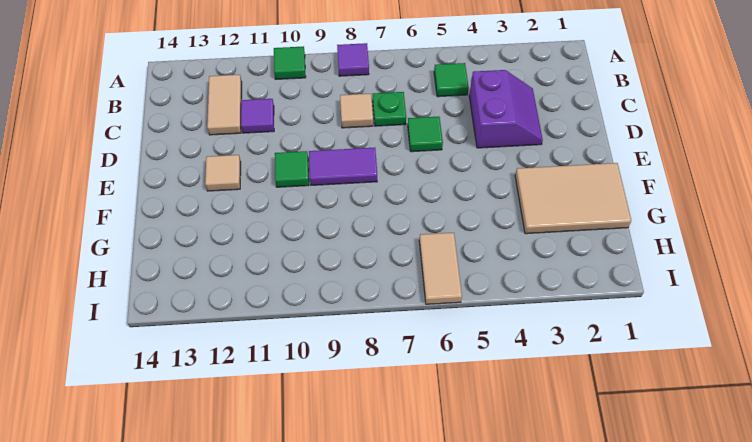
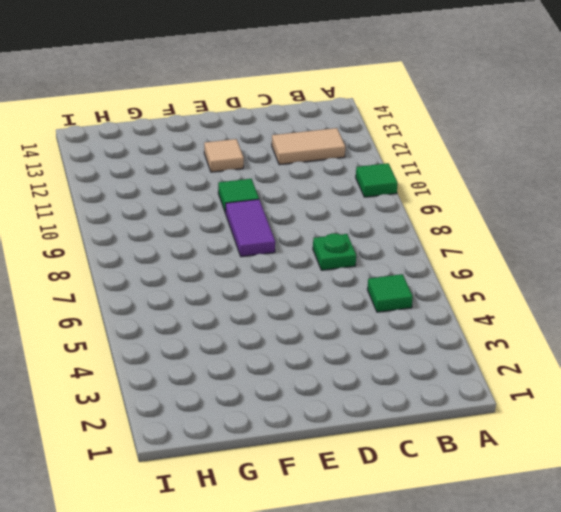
none -> purple tile A8 level 1
none -> purple slope C3:D4 level 1 top 4
none -> tan tile C8 level 1

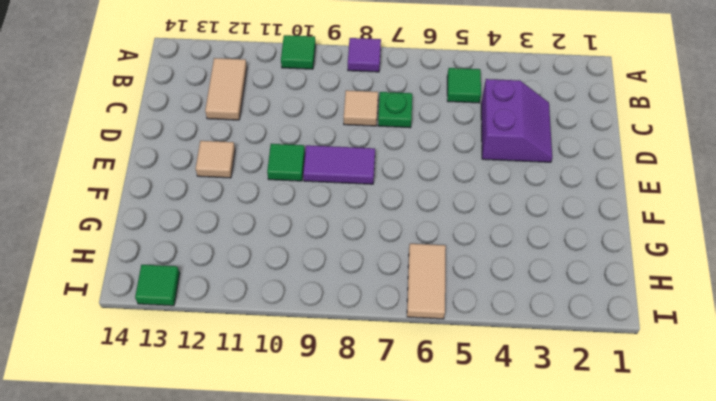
green tile I13 level 1 -> green tile D6 level 1
none -> purple tile C11 level 1
none -> tan tile F1:G3 level 1

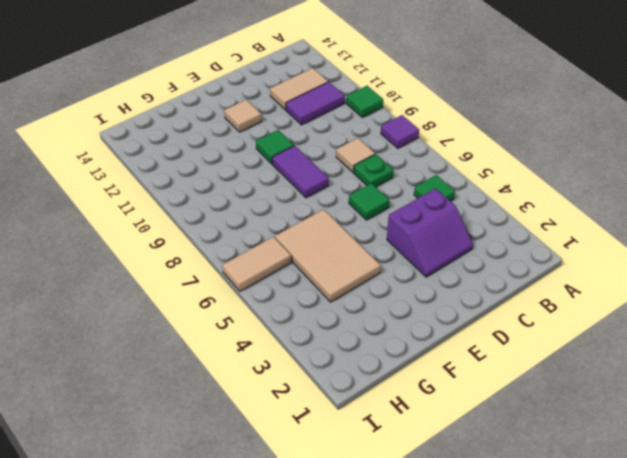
purple tile B11:C11 level 1 -> purple tile C11 level 1
tan tile F4:G6 level 1 -> tan tile F1:G3 level 1

